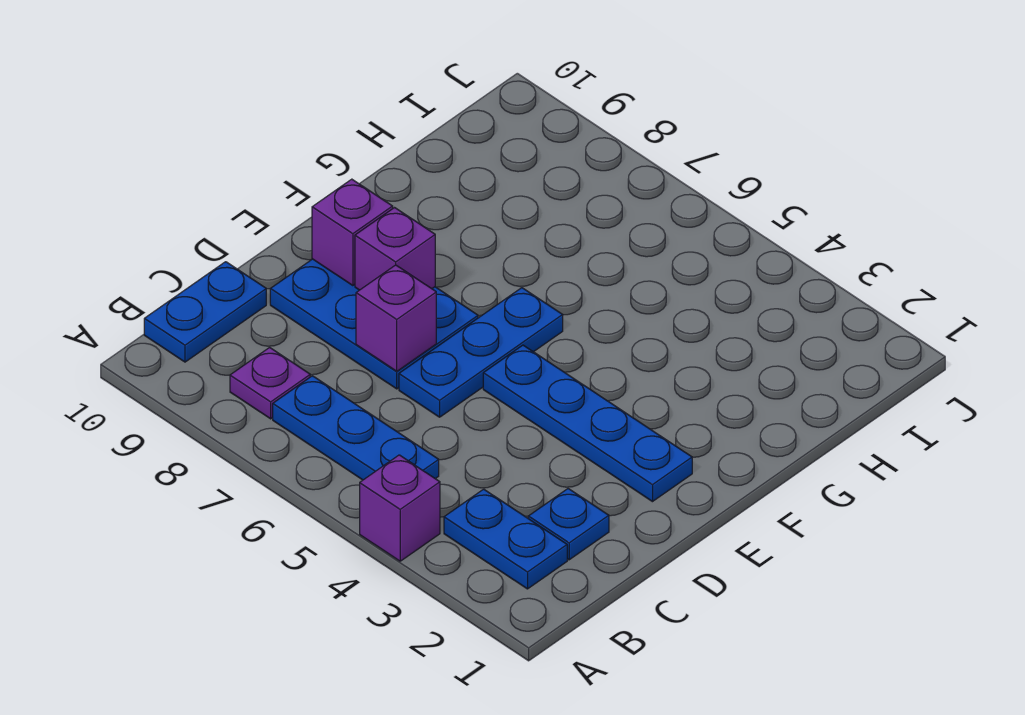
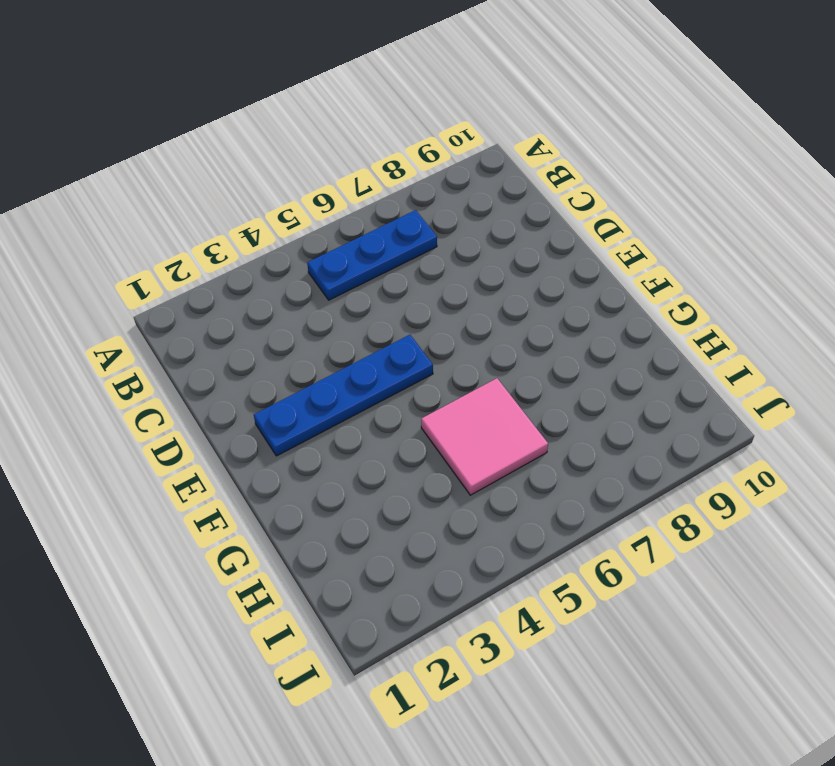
pink tile G5:H6 level 1 -> none
none -> purple brick A4 level 1
none -> blue plate B2:B3 level 1
none -> purple plate B8 level 1

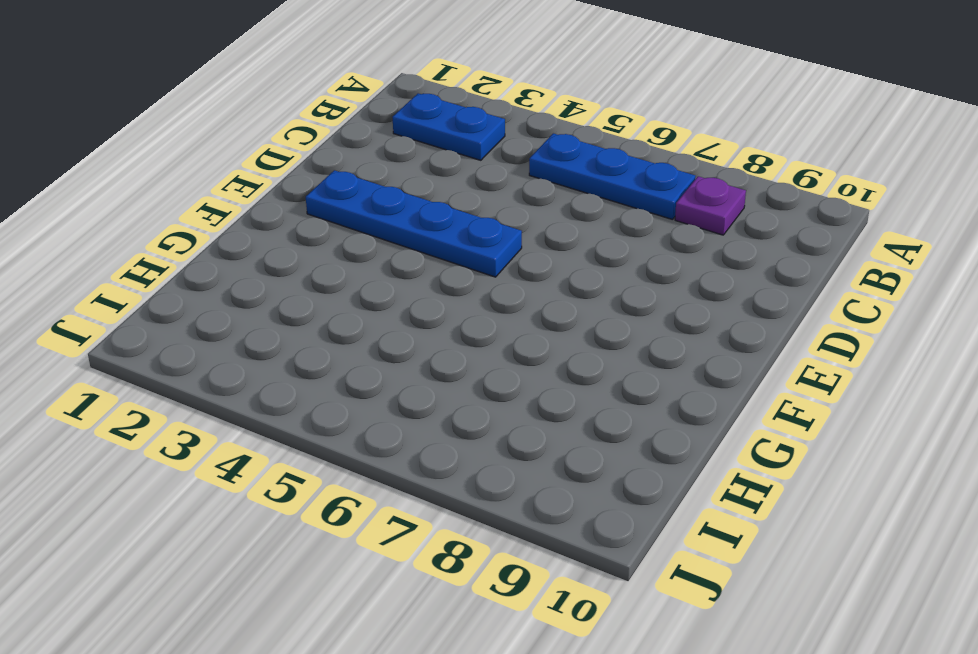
none -> purple brick A4 level 1
none -> blue plate B10:C10 level 1
none -> blue plate C2 level 1

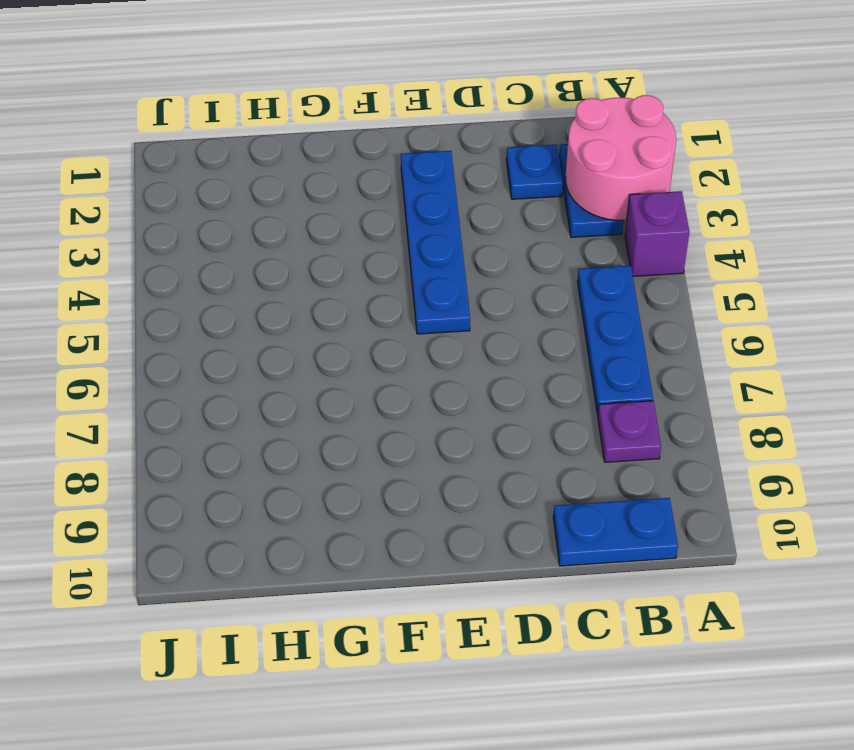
pink round brick A2:B3 level 2 -> none
none -> blue plate D6:F6 level 1
none -> blue plate D7:E9 level 1
none -> purple brick D7 level 2

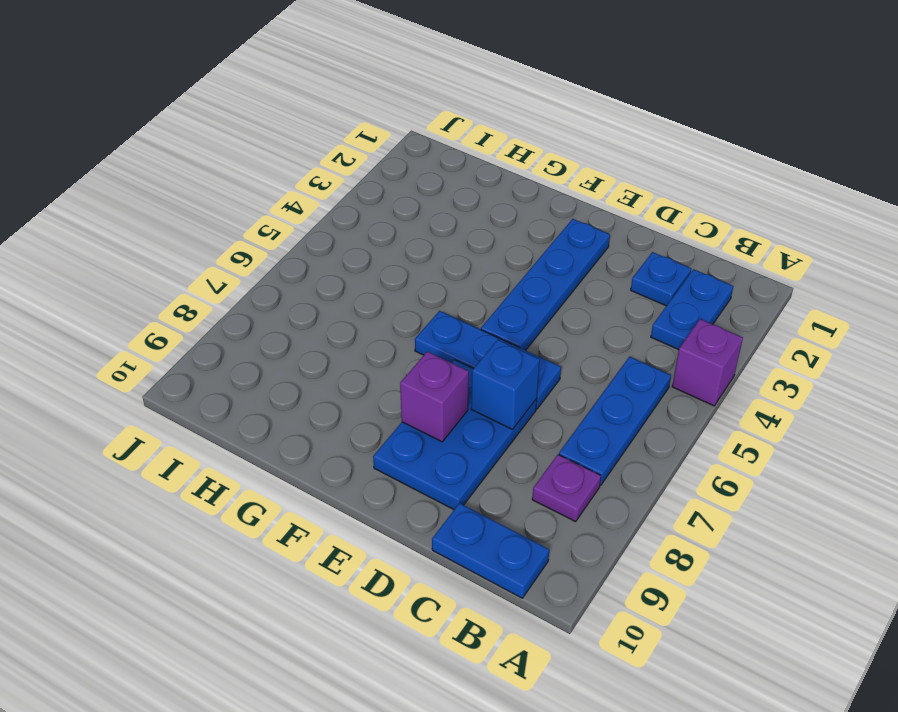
blue brick D7 level 2 -> purple brick D7 level 2
none -> purple brick E9 level 2

